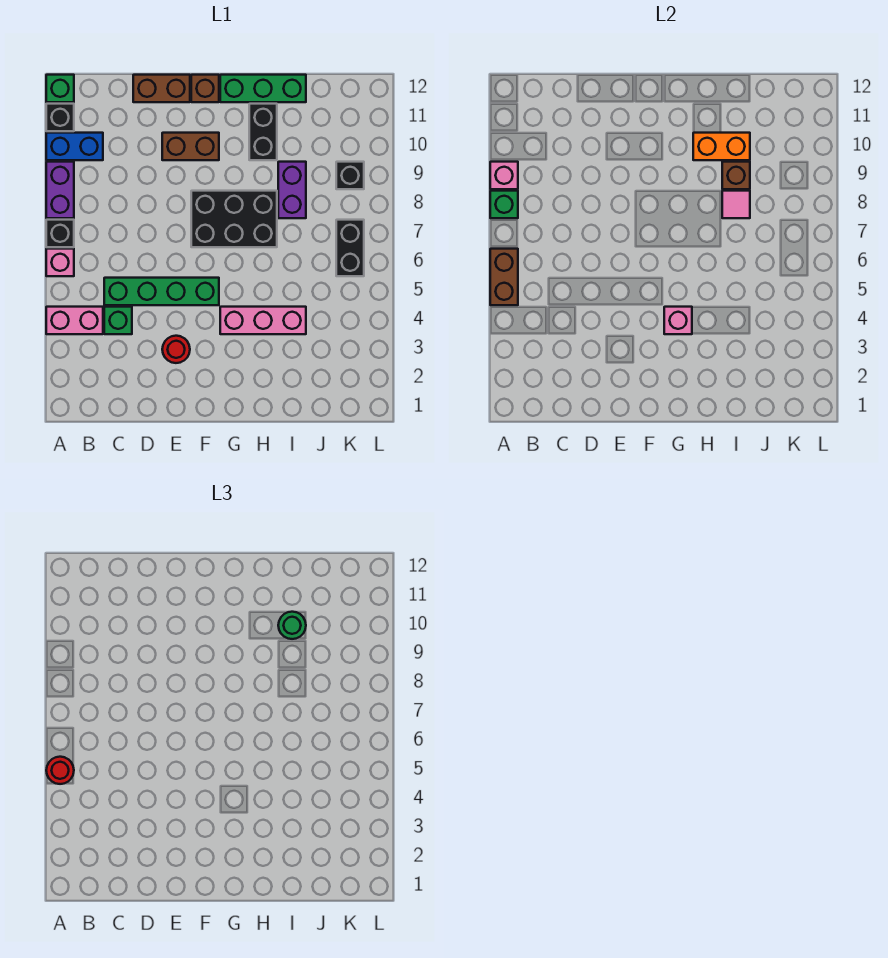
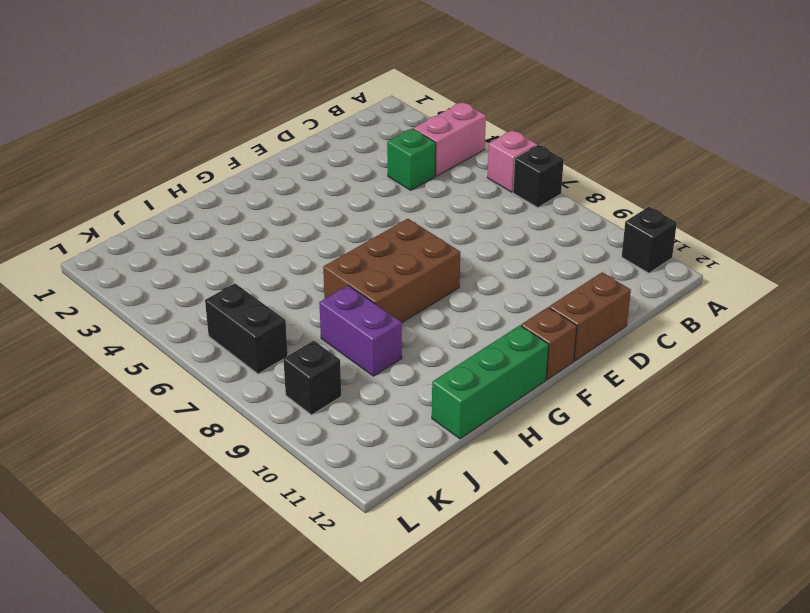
brown brick F7:H8 level 1 -> black brick F7:H8 level 1
none -> purple brick A8:A9 level 1
none -> blue brick A10:B10 level 1
none -> green brick A12 level 1

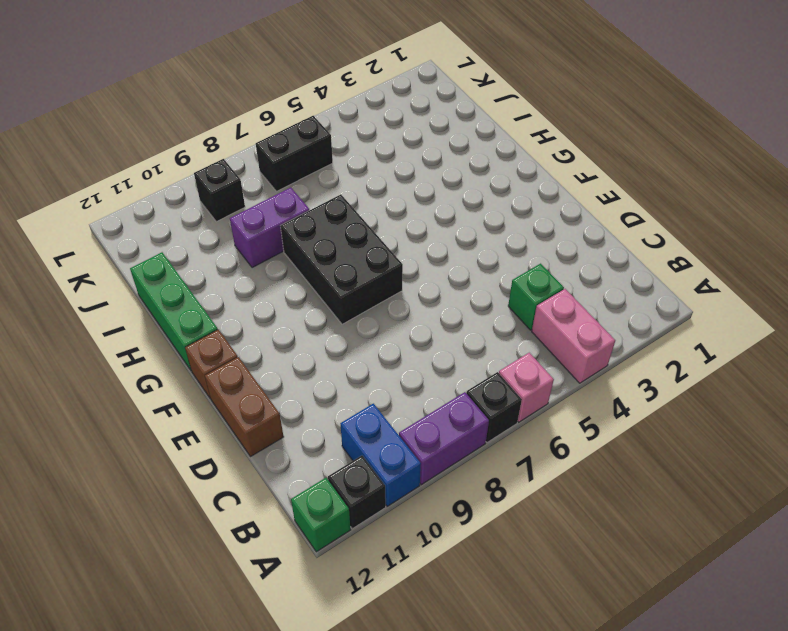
none -> green brick C5:F5 level 1
none -> red round brick E3 level 1
none -> brown brick E10:F10 level 1

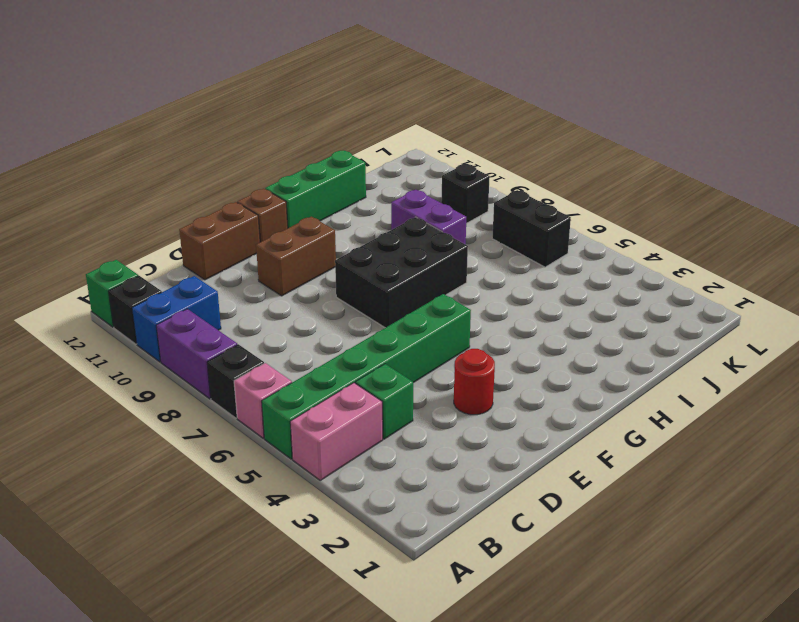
green brick A5:F5 level 1 -> green brick C5:F5 level 1
none -> pink brick G4:I4 level 1
none -> black brick H10:H11 level 1
none -> brown brick A5:A6 level 2

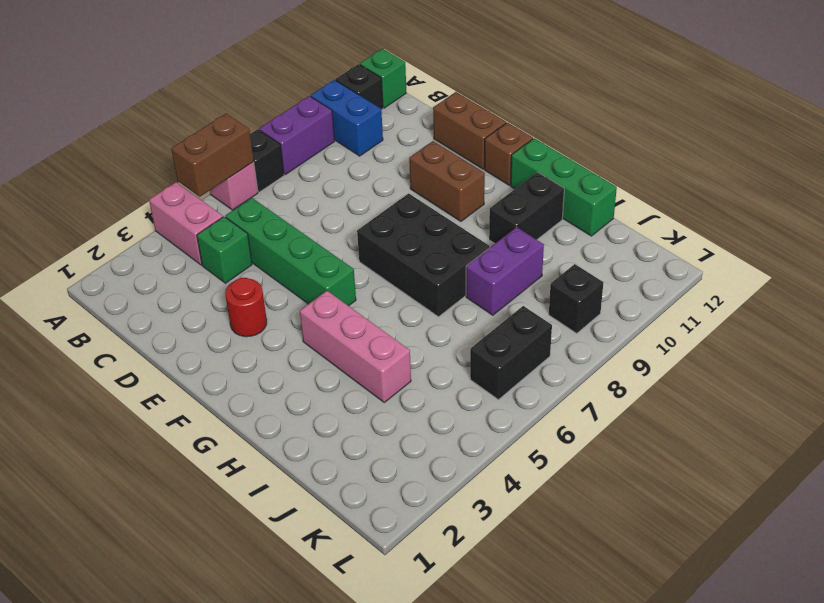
none -> green brick A8 level 2
none -> pink brick A9 level 2
none -> pink brick G4 level 2

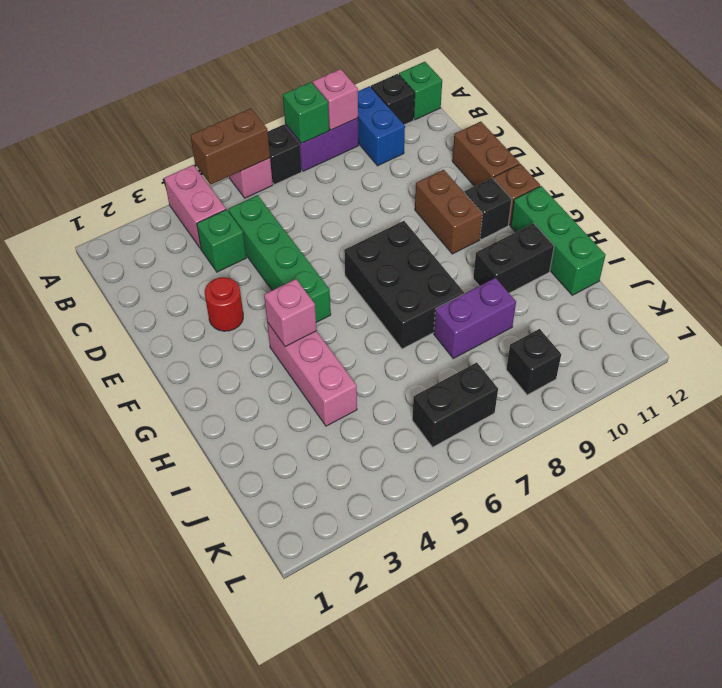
black brick F11 level 1 -> none
none -> orange brick H10:I10 level 2
none -> pink tile I8 level 2
none -> brown brick I9 level 2

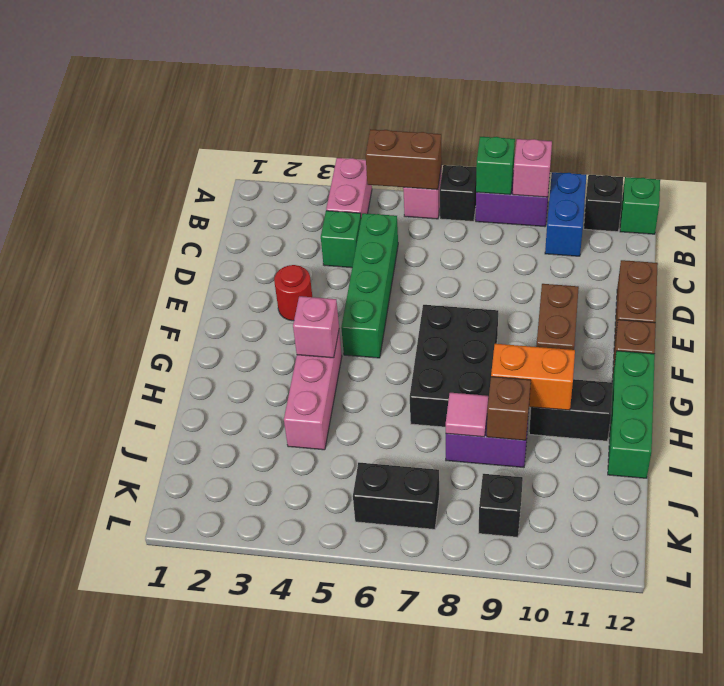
orange brick H9:H10 level 2 -> orange brick H10:I10 level 2
none -> red round brick A5 level 3
none -> green round brick I10 level 3

